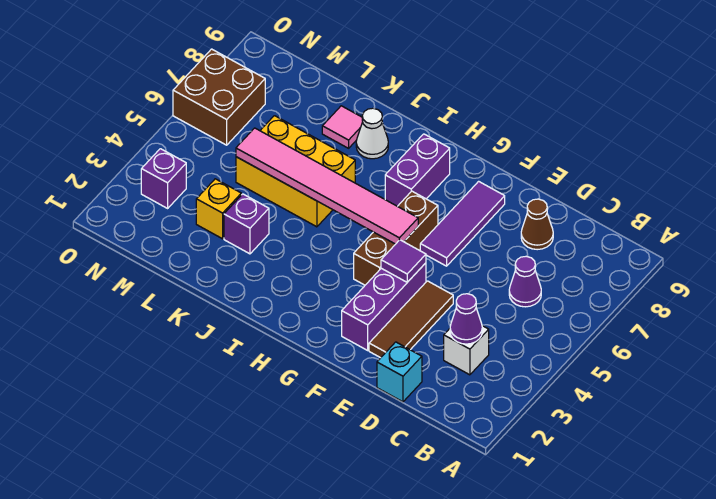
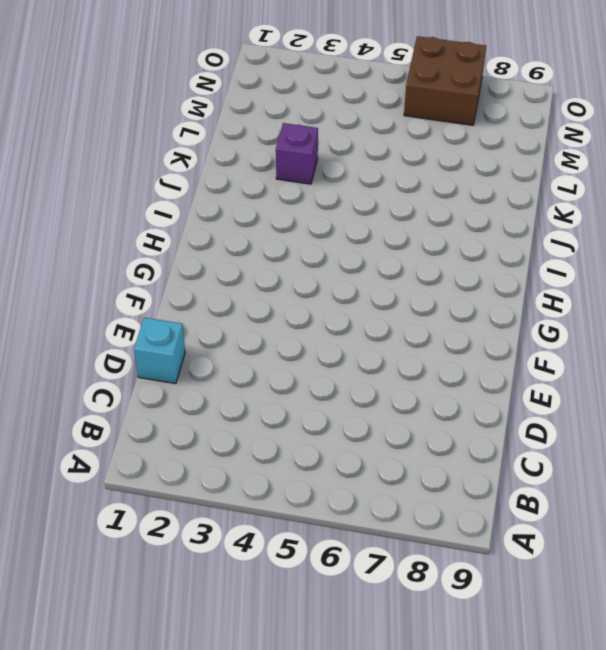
none -> white brick C3 level 1
none -> purple cone C6 level 1
none -> brown cone D8 level 1

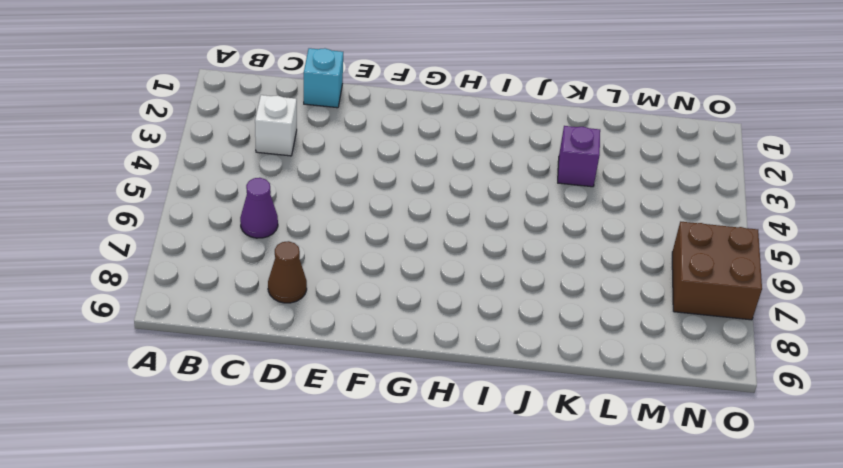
none -> brown tile E2:E4 level 1
none -> purple brick F2:F4 level 1
none -> purple tile F6:F8 level 1

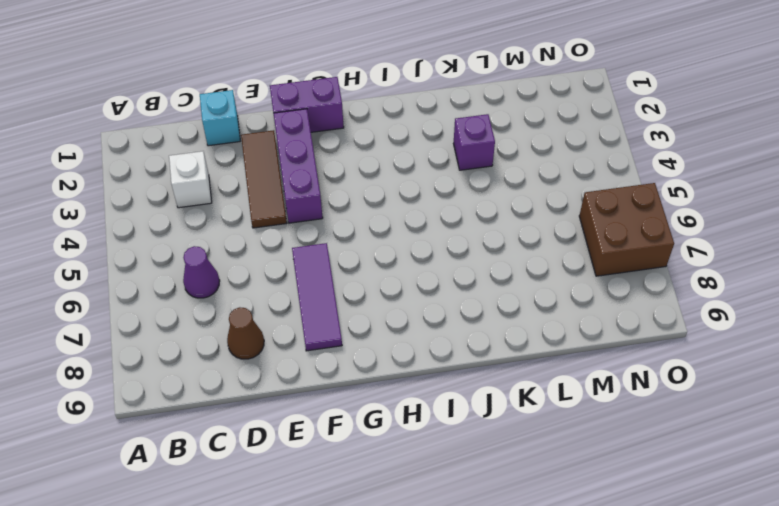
purple brick F1:G1 level 1 -> purple brick H7:H8 level 1
none -> brown brick G4:G6 level 1
none -> yellow brick J5:L6 level 1
none -> white cone J8 level 1

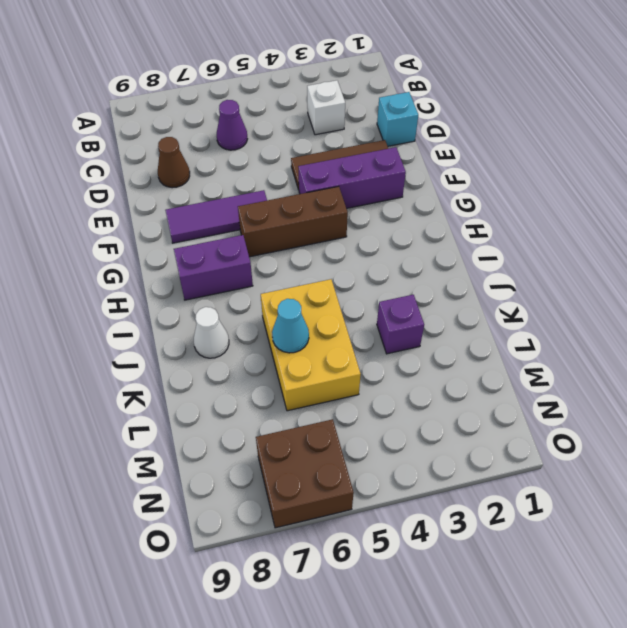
cyan cone K6 level 2 -> none
none -> pink tile K8 level 1
none -> yellow brick L3 level 1
none -> purple brick N3 level 1

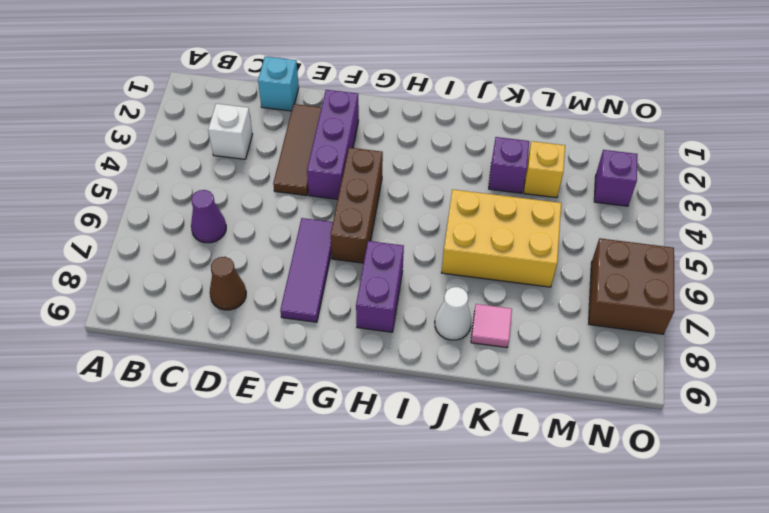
none -> purple cone C3 level 2
none -> purple tile F4 level 2
none -> pink tile G5:L5 level 2

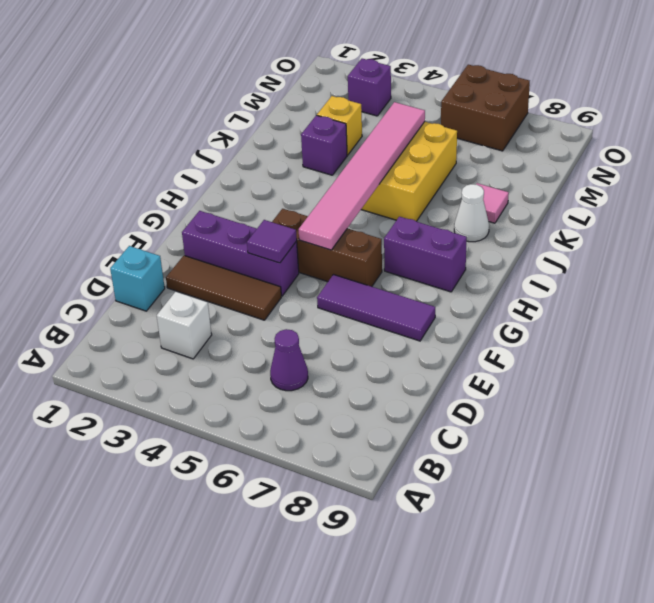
none -> brown cone D8 level 1
none -> purple cone C3 level 2

